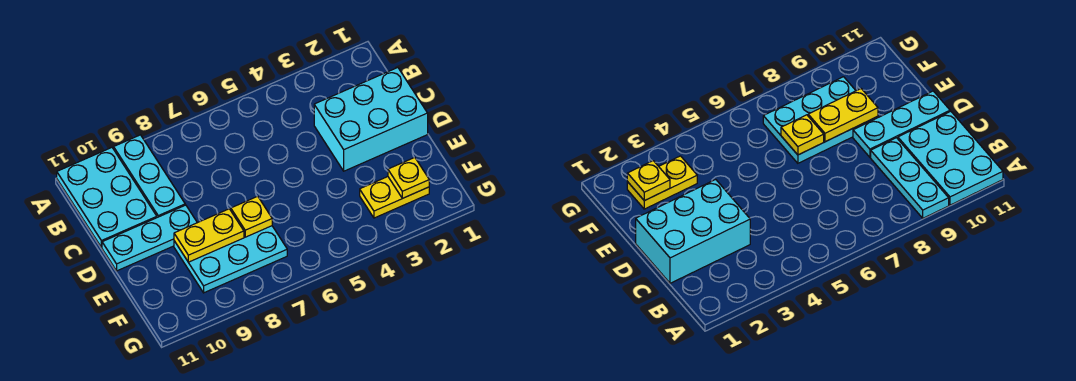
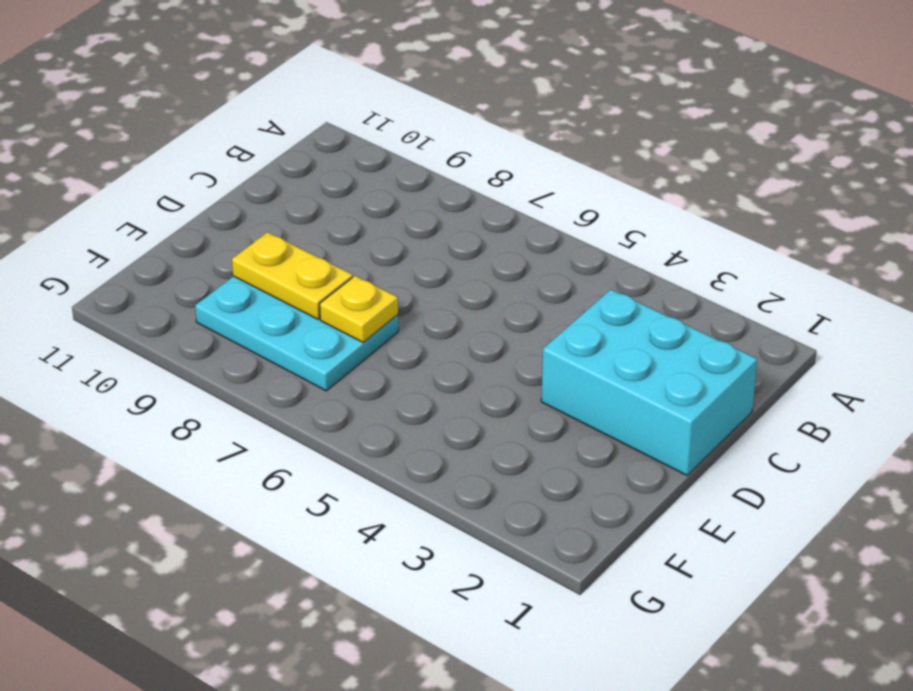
none -> cyan plate A9:C9 level 1
none -> cyan plate A10:C11 level 1

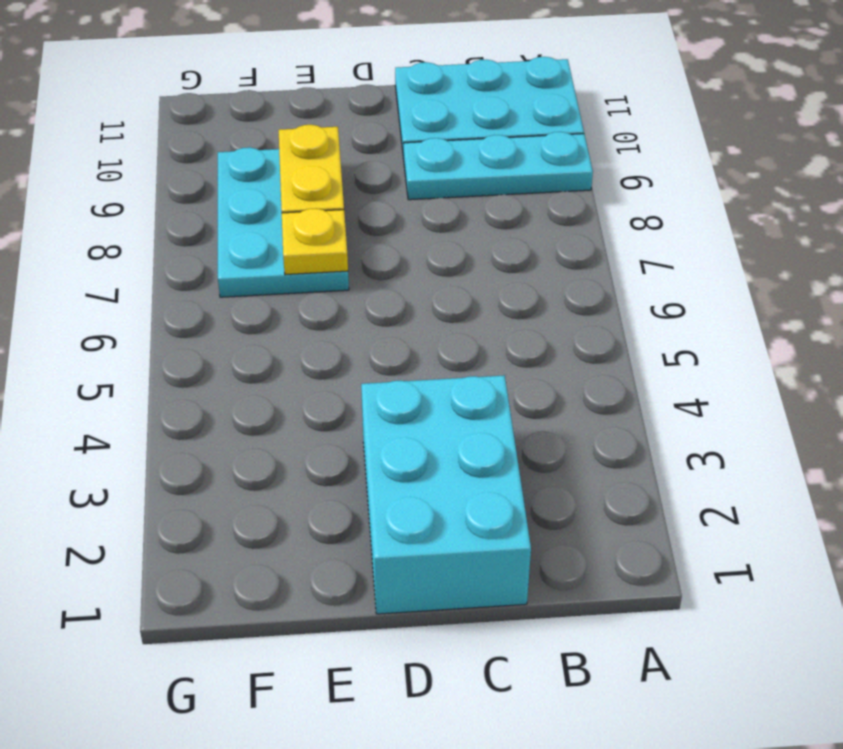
none -> cyan plate D9:D11 level 1
none -> yellow plate F2:F3 level 1

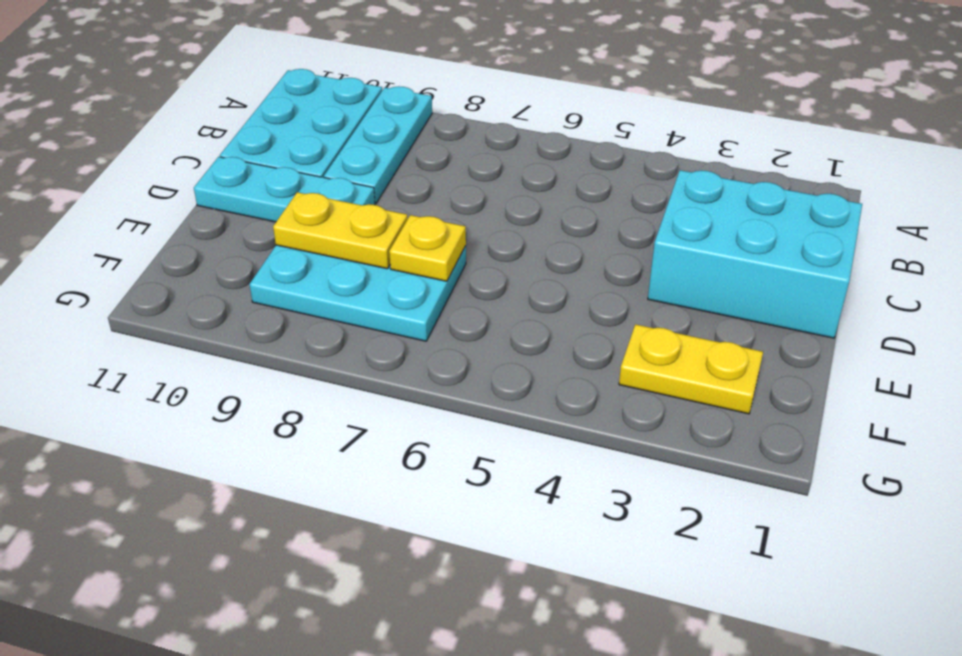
none -> yellow plate F2 level 2

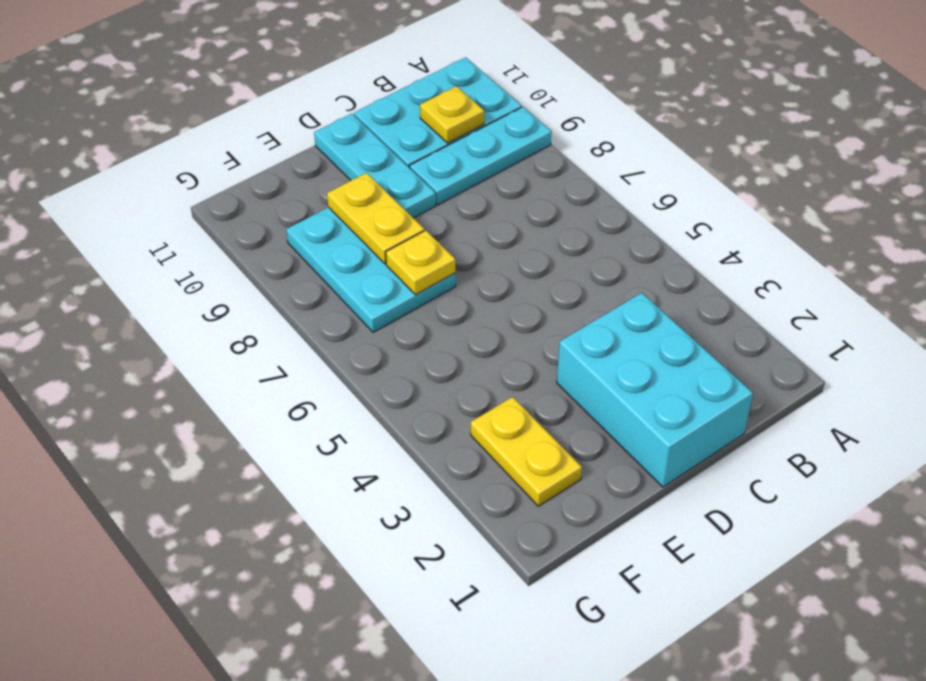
yellow plate B10 level 2 -> yellow plate F2 level 2

